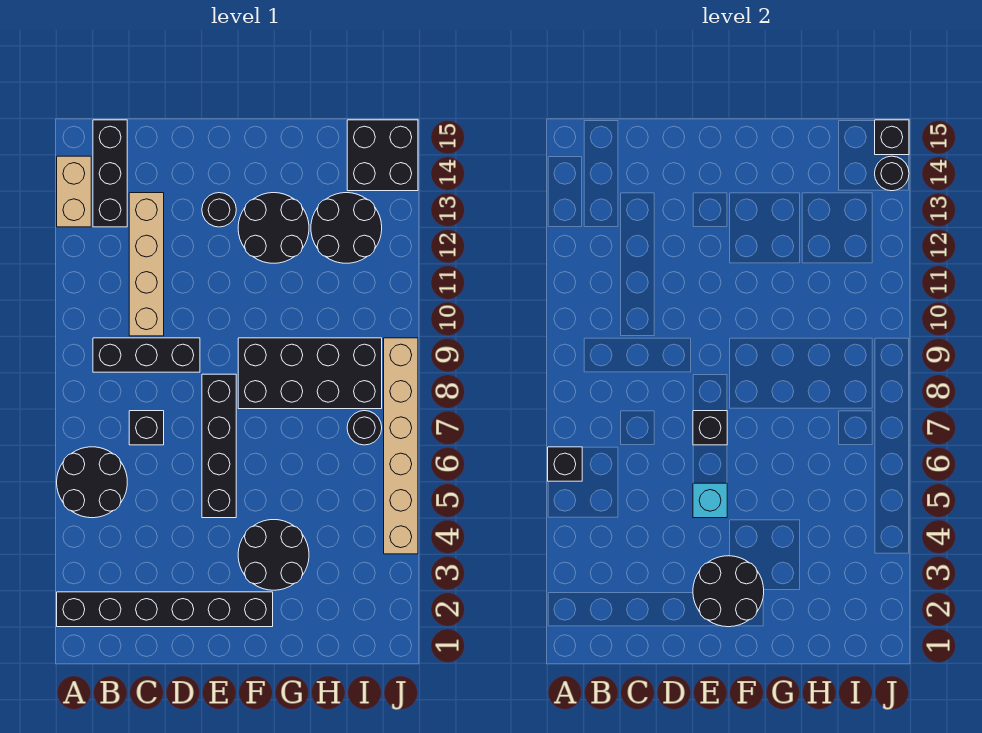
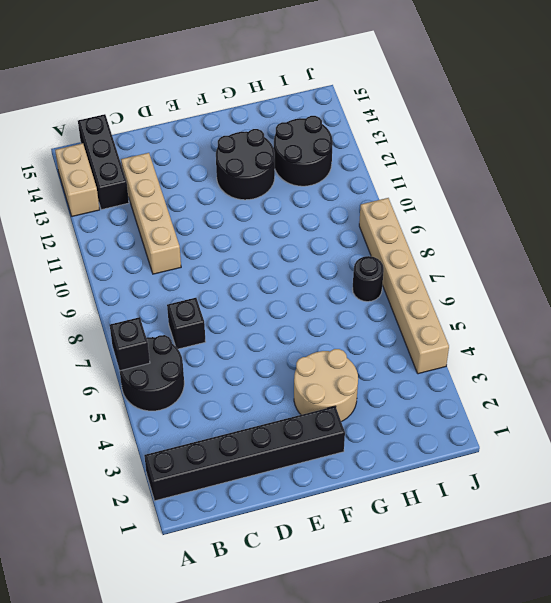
tan round brick F3:G4 level 1 -> black round brick F3:G4 level 1
none -> black brick B9:D9 level 1
none -> black brick E5:E8 level 1
none -> black round brick E13 level 1

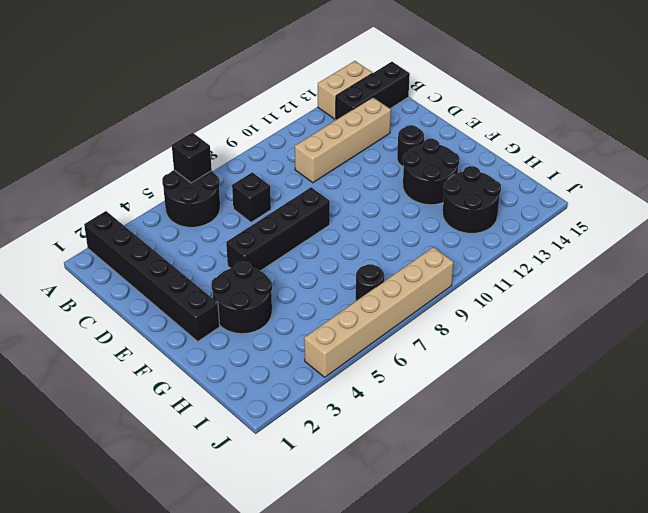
none -> black brick B9:D9 level 1
none -> black brick F8:I9 level 1
none -> black brick I14:J15 level 1

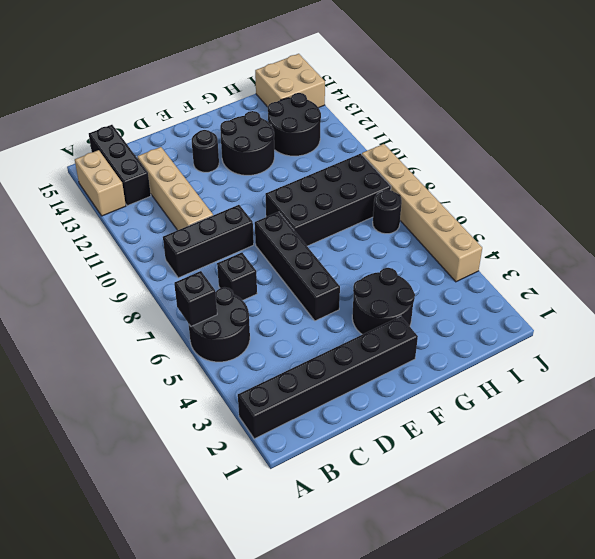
tan brick I14:J15 level 1 -> black brick I14:J15 level 1
none -> black round brick E2:F3 level 2
none -> cyan brick E5 level 2
none -> black brick E7 level 2

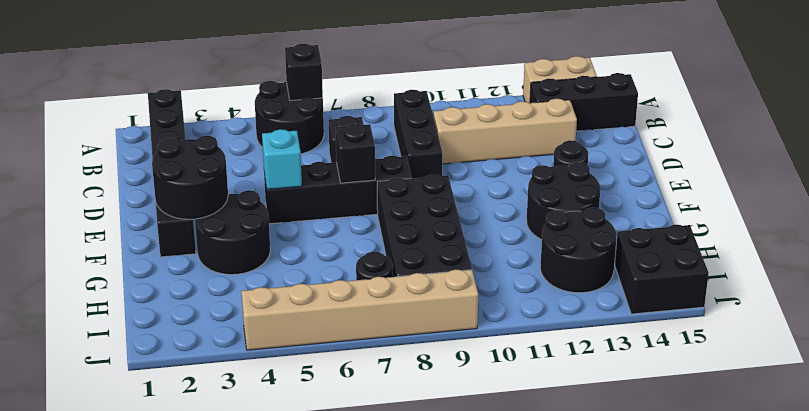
none -> black round brick J14 level 2
none -> black brick J15 level 2

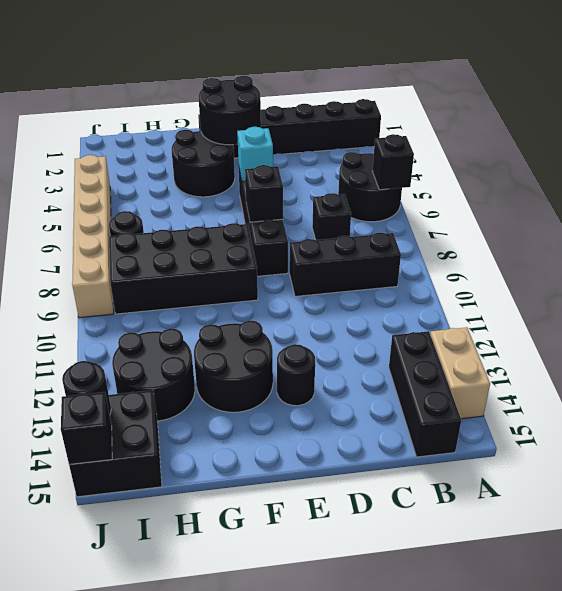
none -> tan brick C10:C13 level 1

